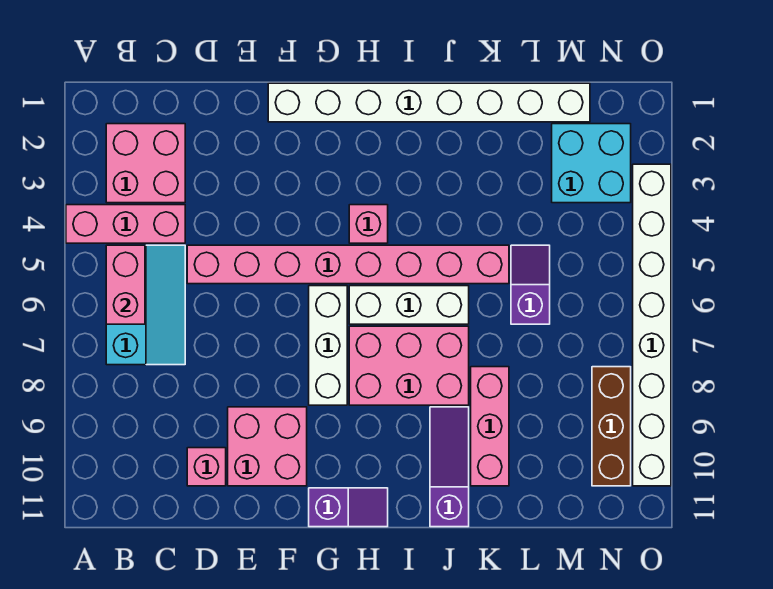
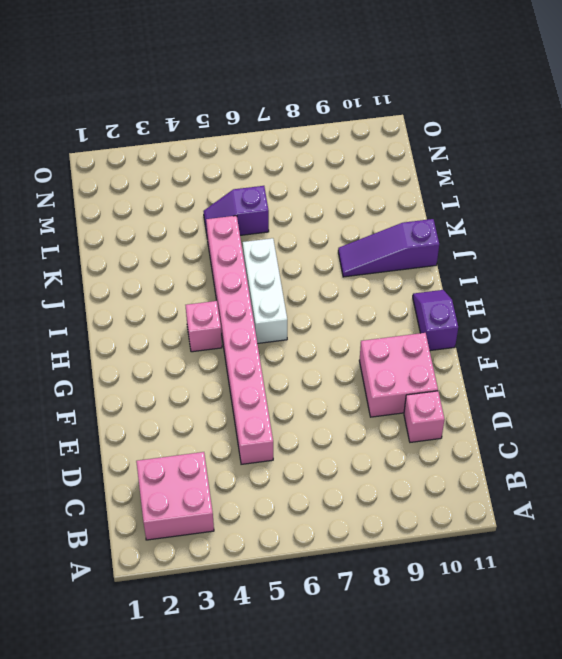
none -> pink brick A4:C4 level 1
none -> cyan slope B5:C7 level 1 top B
none -> white brick F1:M1 level 1

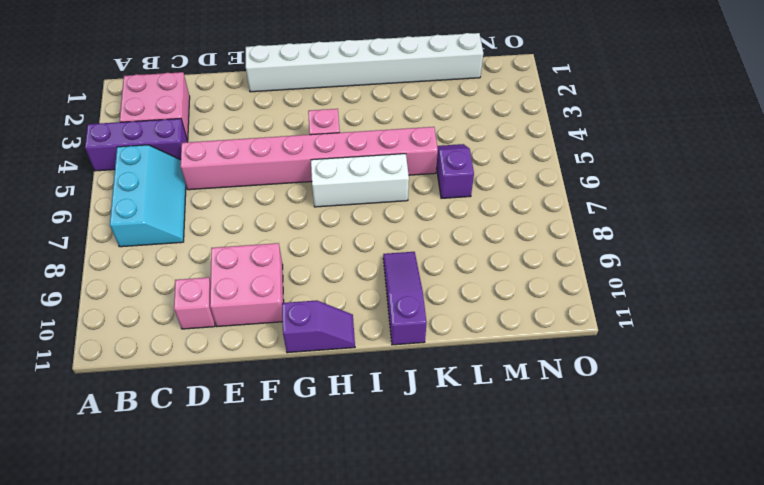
purple brick A4:C4 level 1 -> pink brick A4:C4 level 1
none -> white brick G6:G8 level 1
none -> pink brick H7:J8 level 1
none -> pink brick K8:K10 level 1

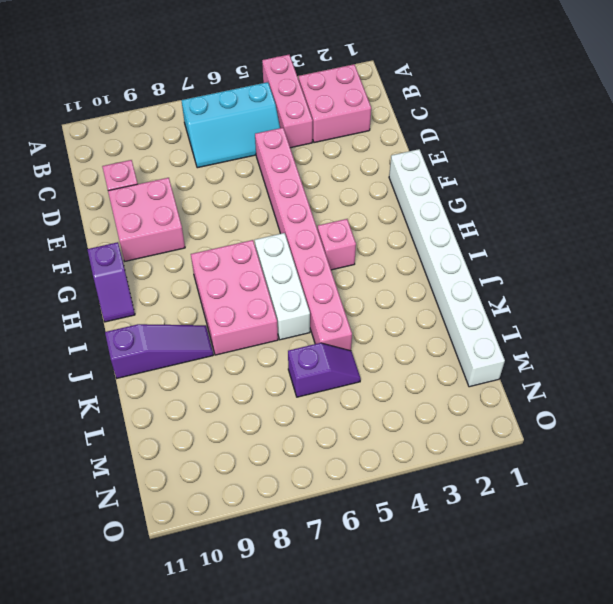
none -> white brick G6:G8 level 1
none -> pink brick K8:K10 level 1
none -> cyan brick M2:N3 level 1

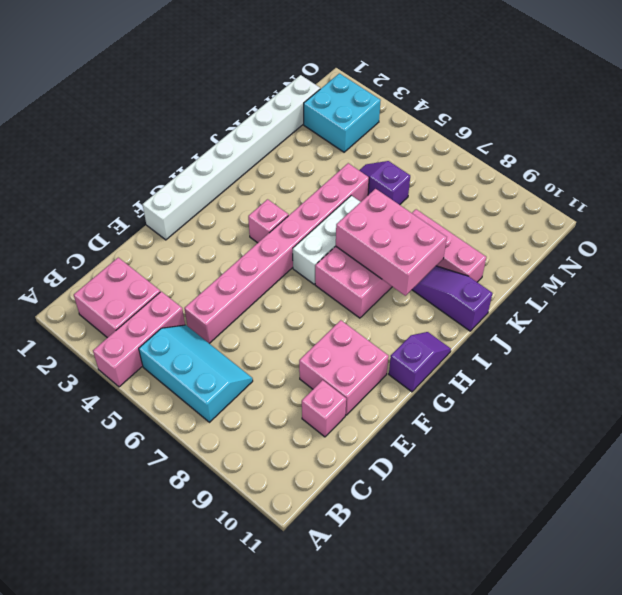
pink brick I7:J9 level 2 -> none
none -> white brick G6:G8 level 1
none -> brown brick N8:N10 level 1
none -> white brick O3:O10 level 1

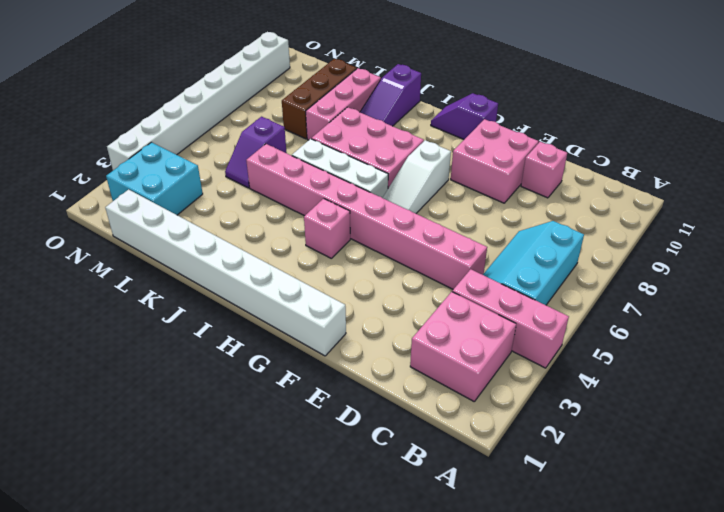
white slope G6:G8 level 1 top 8 -> white brick G6:G8 level 1
brown brick L8:L10 level 1 -> brown brick N8:N10 level 1
none -> pink brick B5:B6 level 2

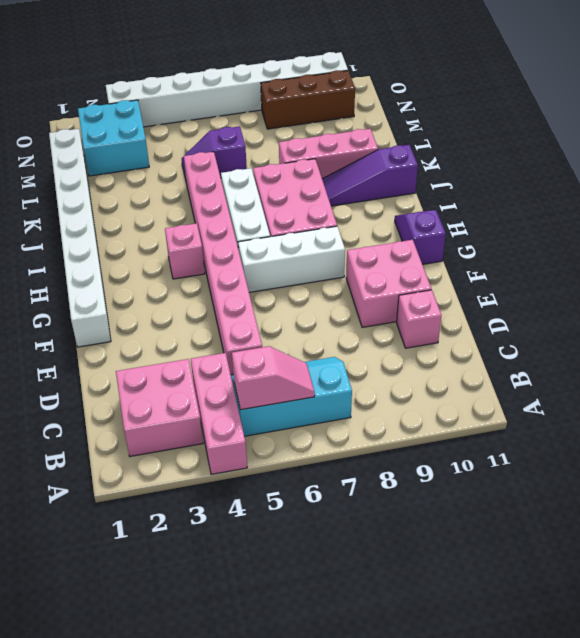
pink slope B5:B6 level 2 top 5 -> pink brick B5:B6 level 2

